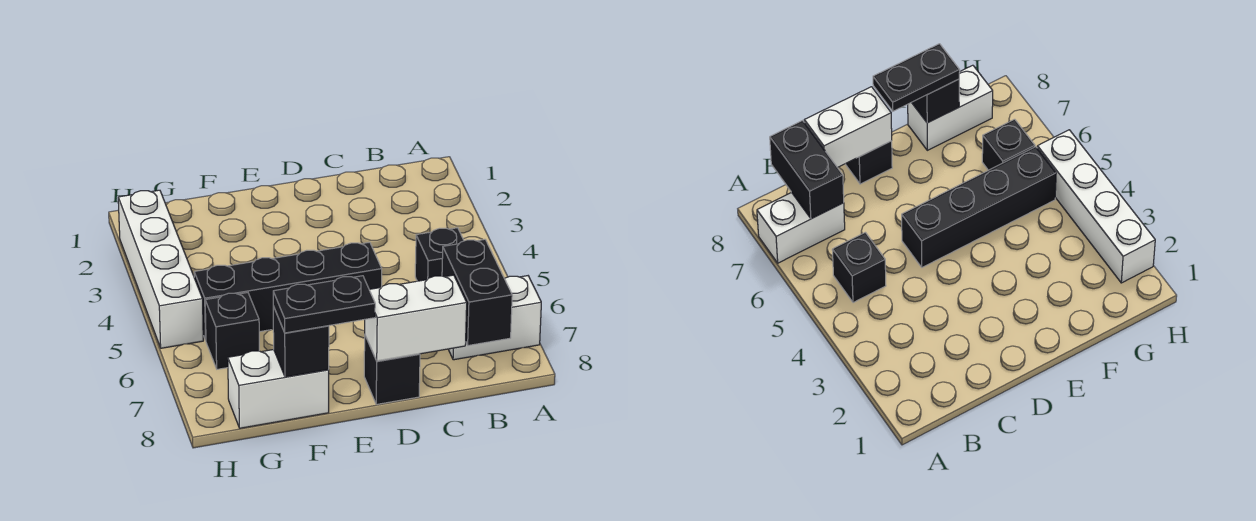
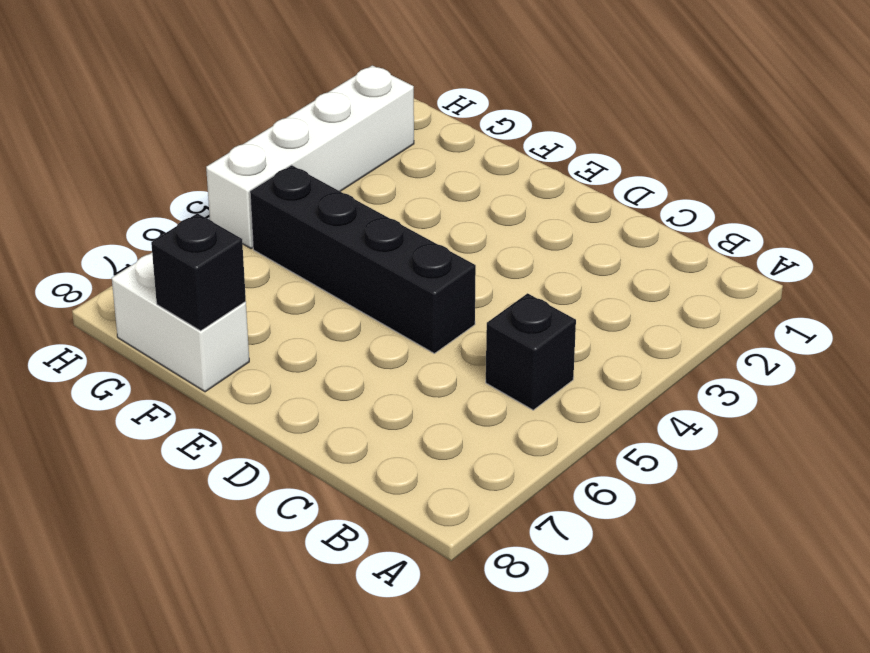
none -> white brick A7:B7 level 1
none -> black brick D8 level 1

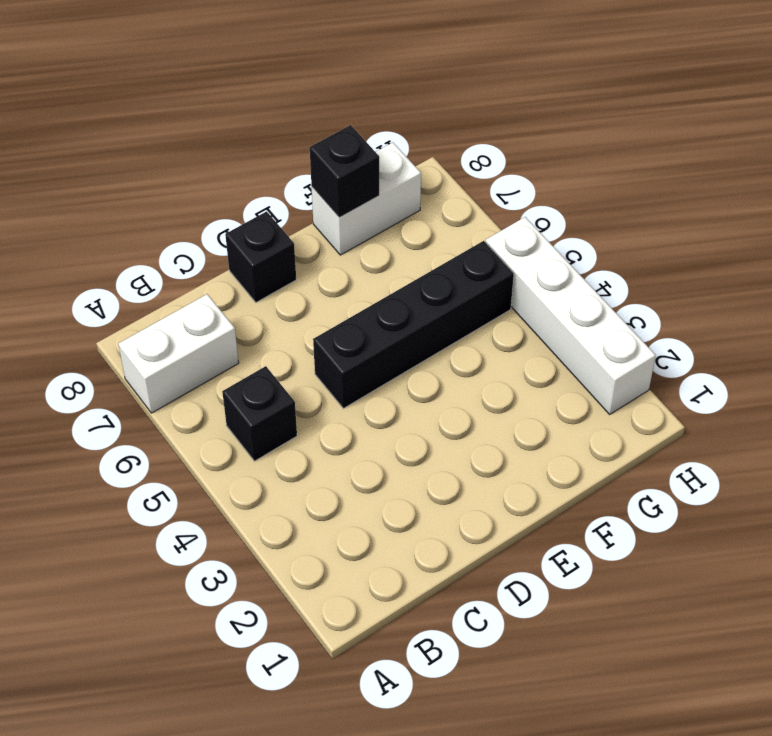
none -> black brick G6 level 1
none -> black brick B7:B8 level 2

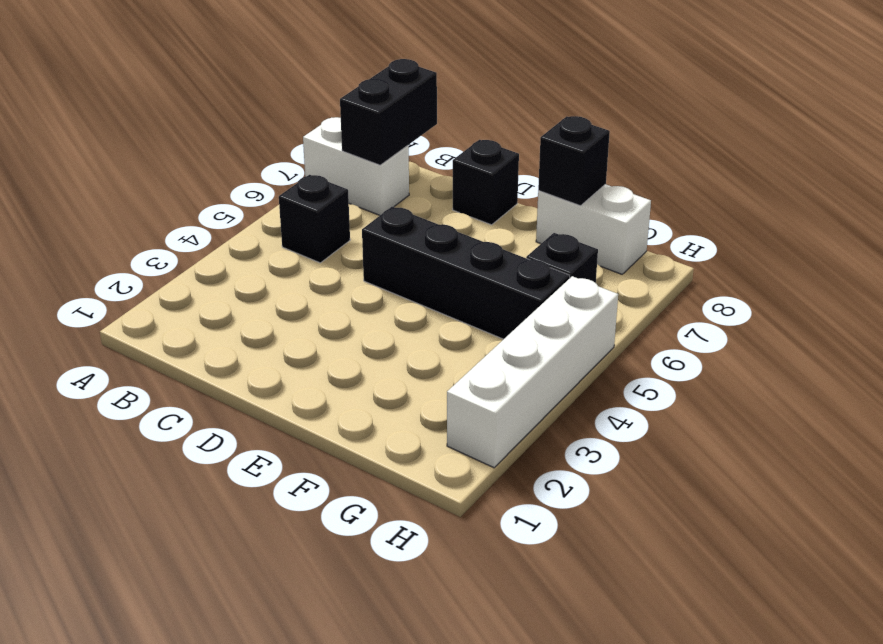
none -> white brick C8:D8 level 2
none -> black plate E8:F8 level 3

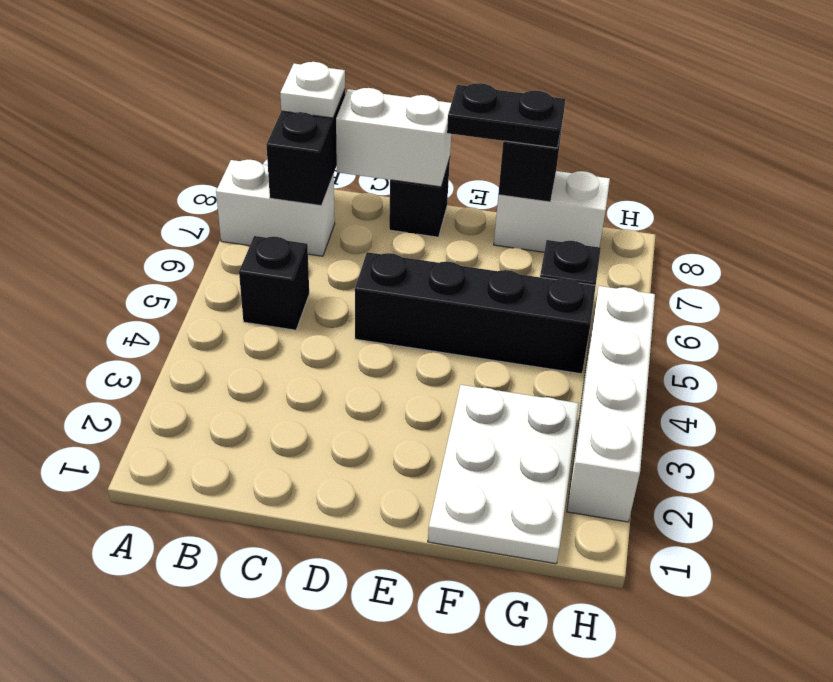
white plate B8 level 3 -> none
white plate F1:G3 level 1 -> none

